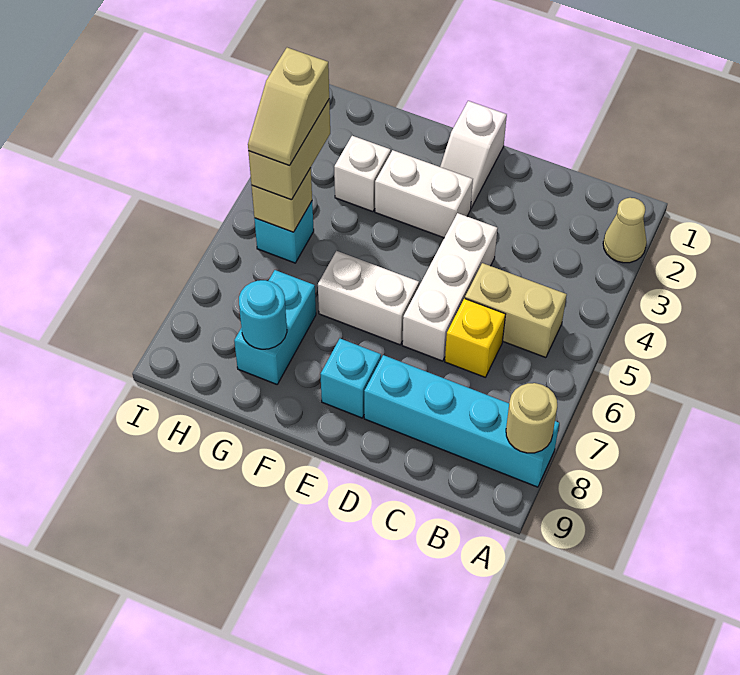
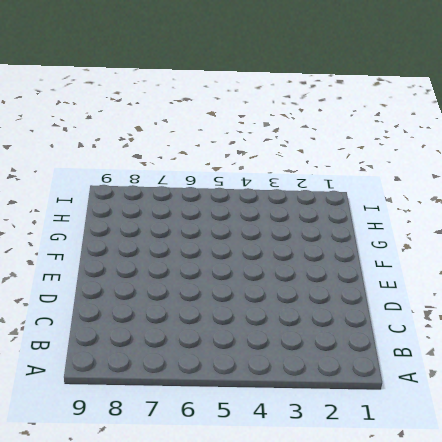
none -> tan cone A2 level 1
none -> cyan brick A8:D8 level 1
none -> tan brick B5:C5 level 1

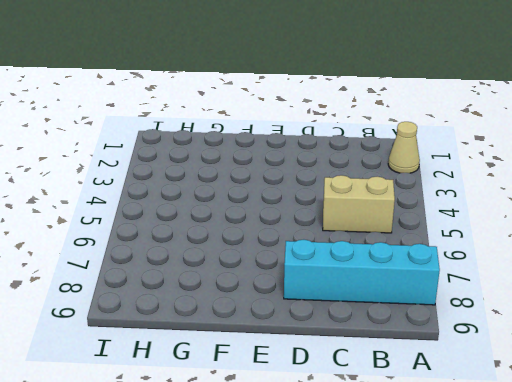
none -> yellow brick C6 level 1
none -> white brick D4:D6 level 1
none -> white slope E1:E2 level 1 top 1

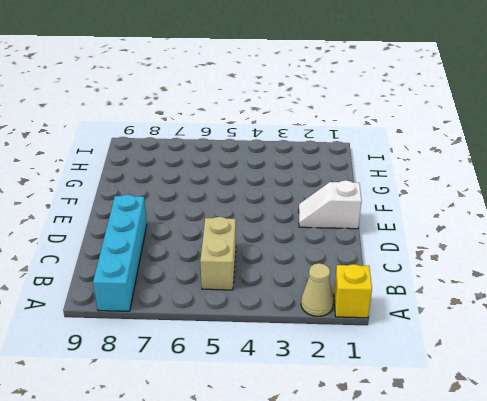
yellow brick A1 level 1 -> yellow brick C6 level 1
none -> white brick D4:D6 level 1
none -> white brick E3:F3 level 1
none -> white brick E6:F6 level 1

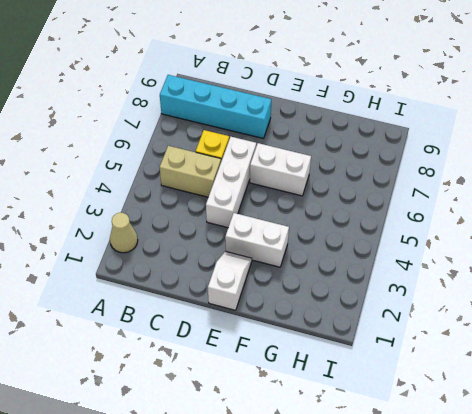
none -> cyan brick E8 level 1
none -> white brick G3 level 1
none -> cyan brick G7:G8 level 1

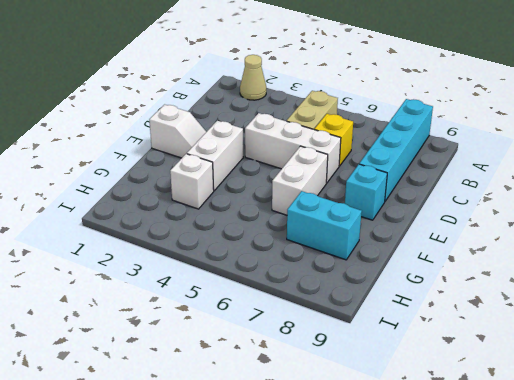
none -> cyan brick H5 level 1
none -> tan round brick A8 level 2
none -> cyan round brick G8 level 2

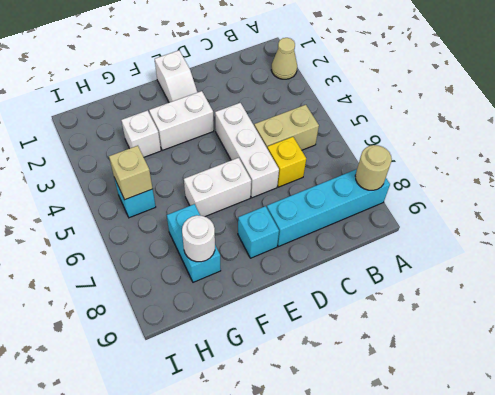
white round brick G8 level 2 -> cyan round brick G8 level 2
none -> tan brick H4:H5 level 3
none -> tan slope H4:H5 level 4 top 4

